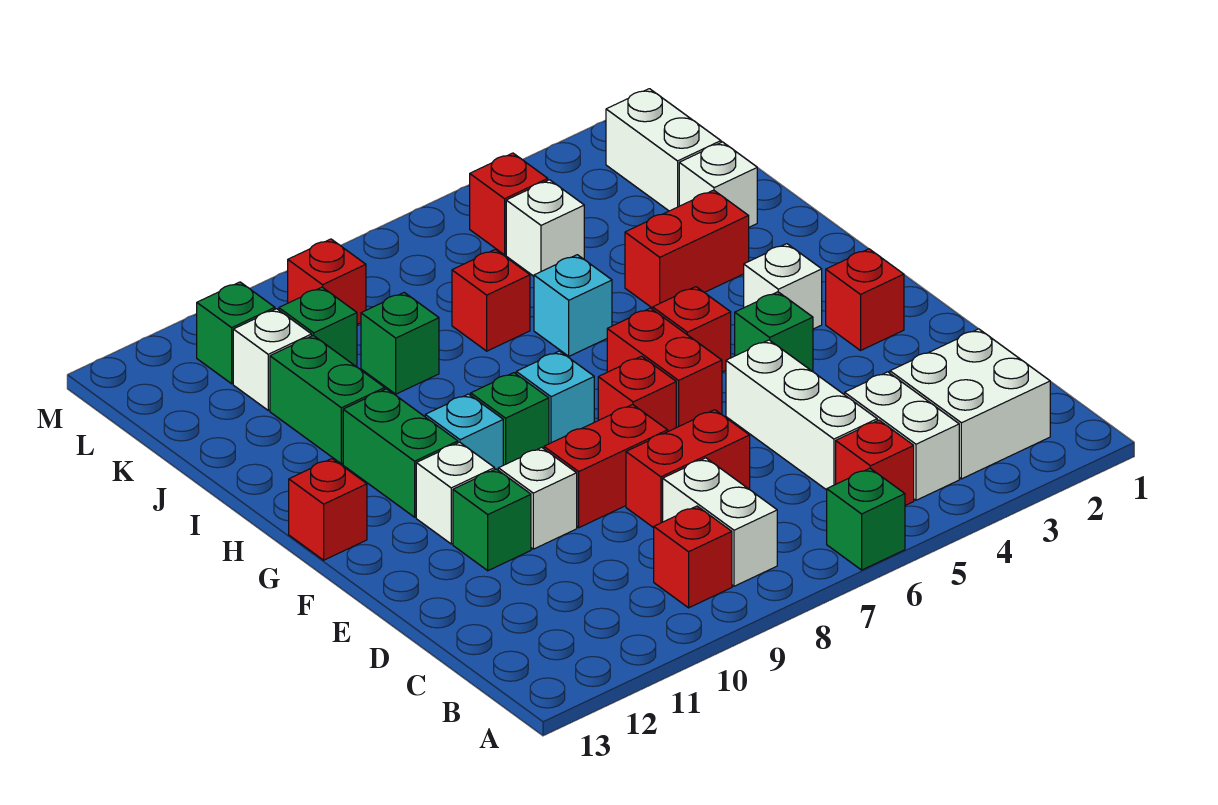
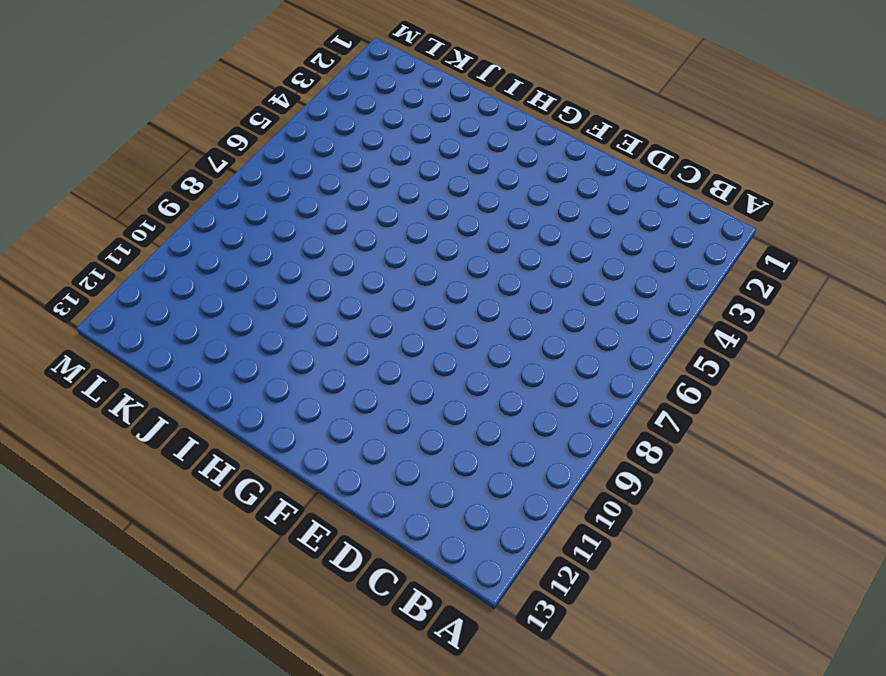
none -> green brick A6 level 1
none -> white brick B2:C3 level 1
none -> white brick B4:C4 level 1
none -> red brick B5 level 1

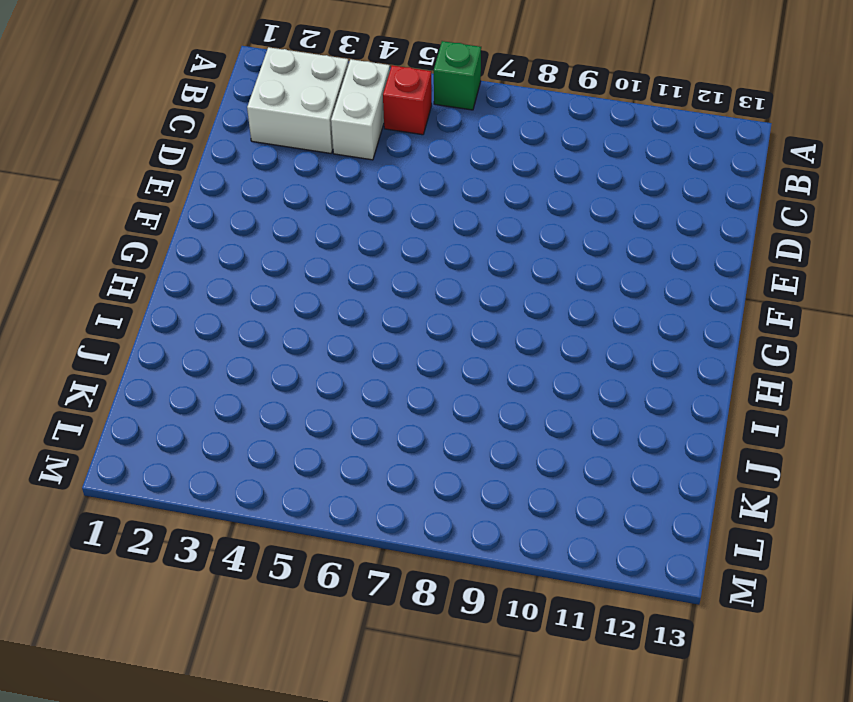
none -> white brick B8:C8 level 1
none -> red brick B9 level 1
none -> white brick C5:E5 level 1
none -> red brick D7:D8 level 1

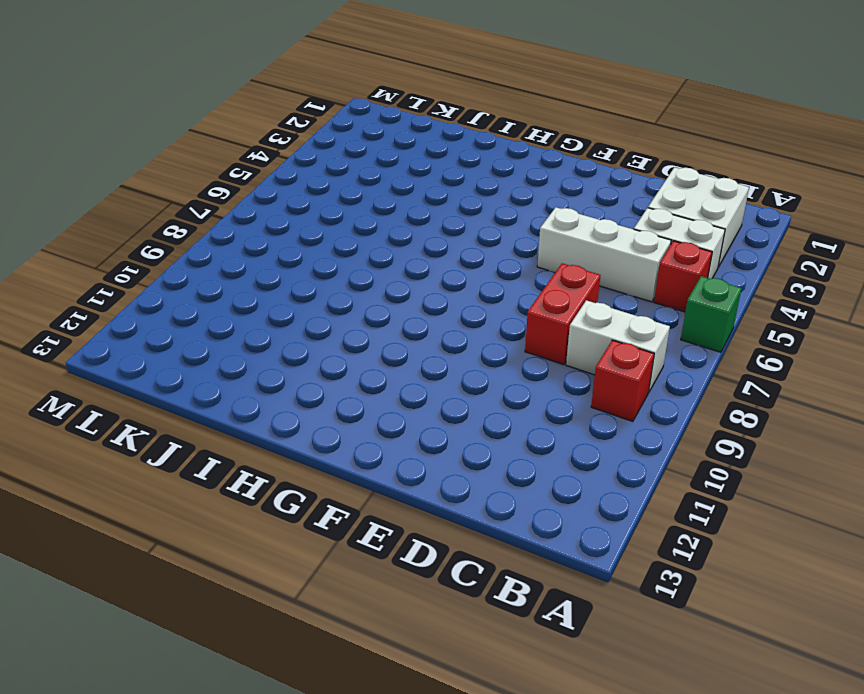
none -> red brick E8:E9 level 1
none -> white brick E10 level 1
none -> green brick E11 level 1
none -> red brick F2 level 1

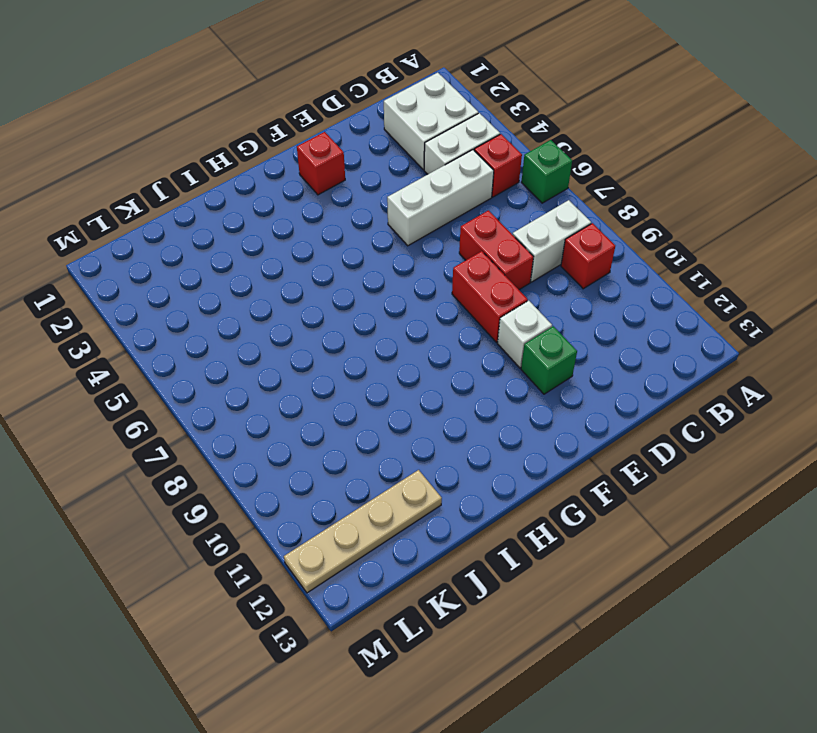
tan plate J12:M12 level 1 -> none
none -> green brick F4 level 1
none -> red brick F6:G6 level 1
none -> red brick F7 level 1
none -> white brick F11 level 1

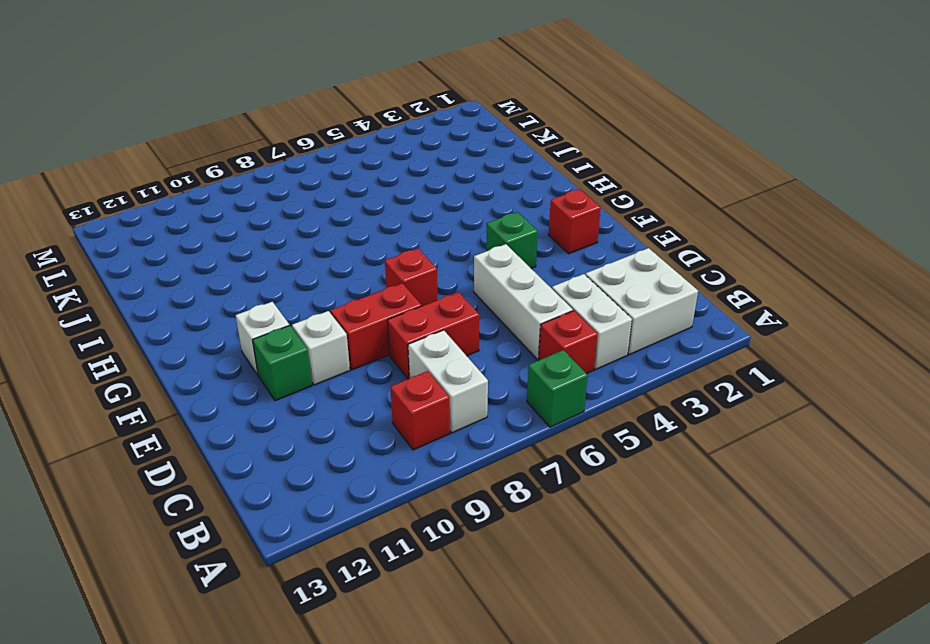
none -> red brick F6:G6 level 1
none -> white brick G3 level 1
none -> red brick G5 level 1
none -> cyan brick G8 level 1

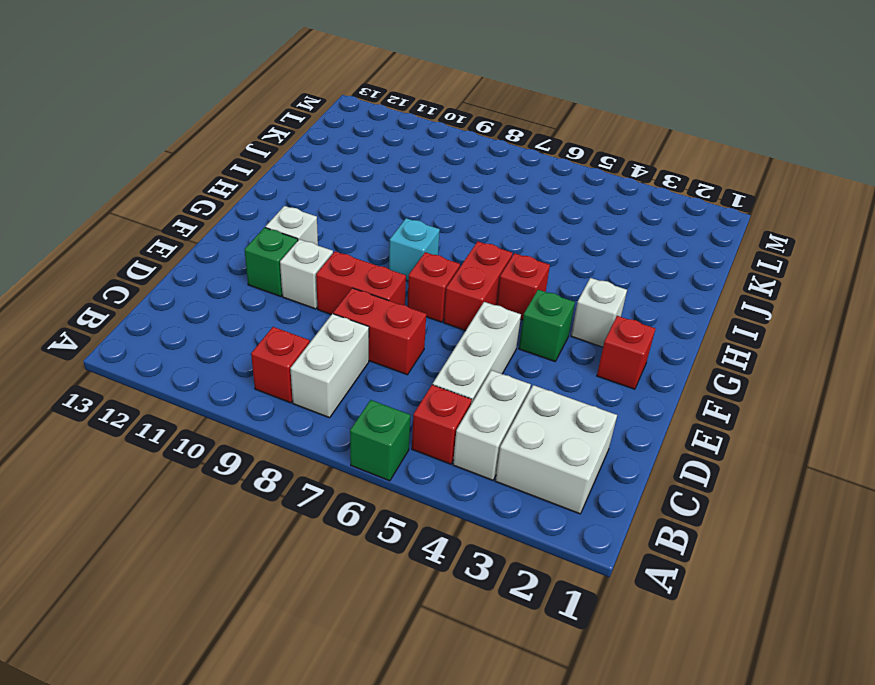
none -> green brick G9 level 1
none -> cyan brick G10 level 1
none -> green brick G11:H11 level 1
none -> red brick G13 level 1

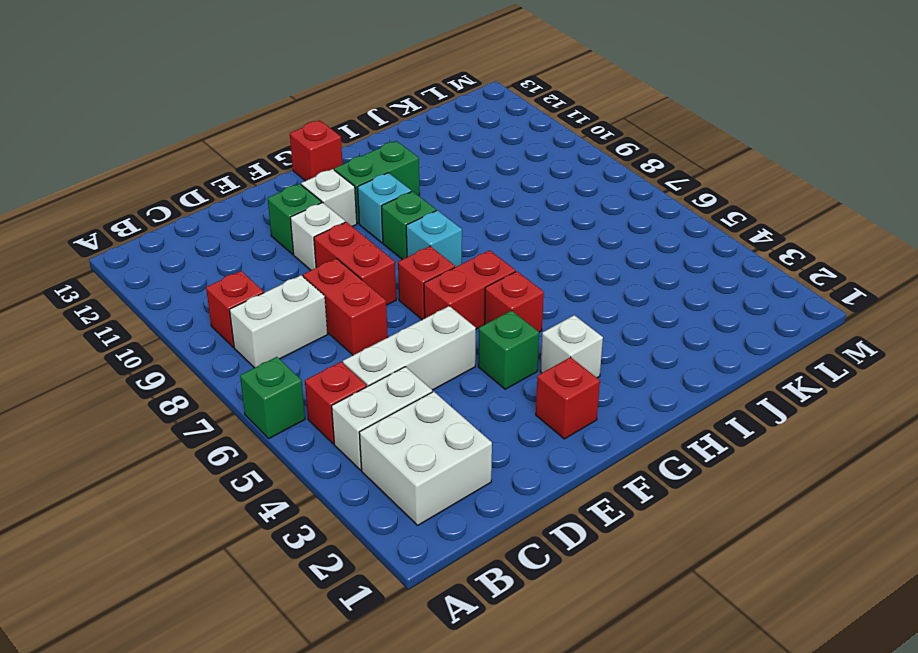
none -> red brick I3:I4 level 1
none -> cyan brick I6 level 1
none -> green brick I11:J11 level 1
none -> white brick J2 level 1

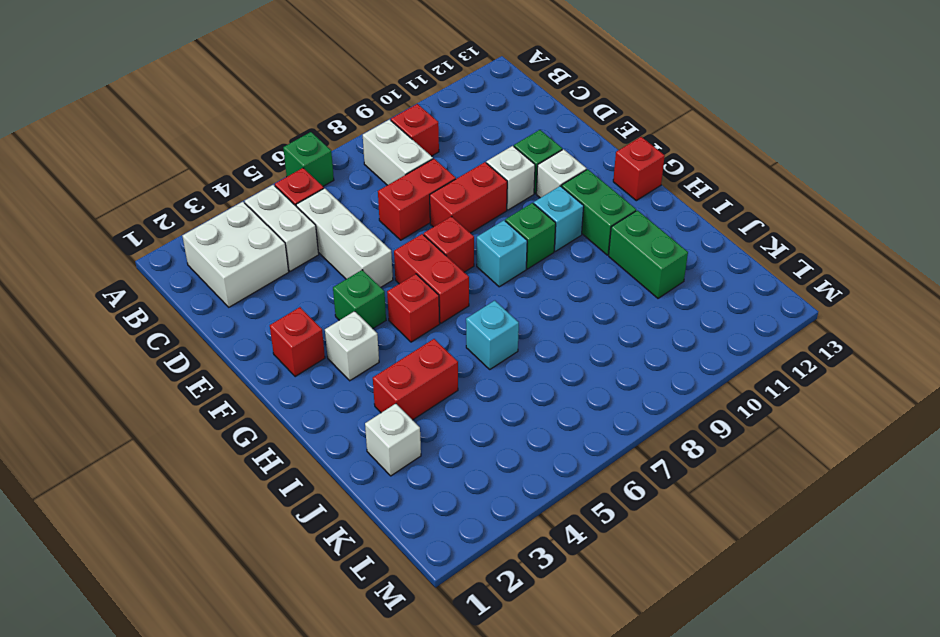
none -> red brick J7 level 1
none -> green brick J9 level 1
none -> white brick K2:L2 level 1
none -> white brick K5 level 1

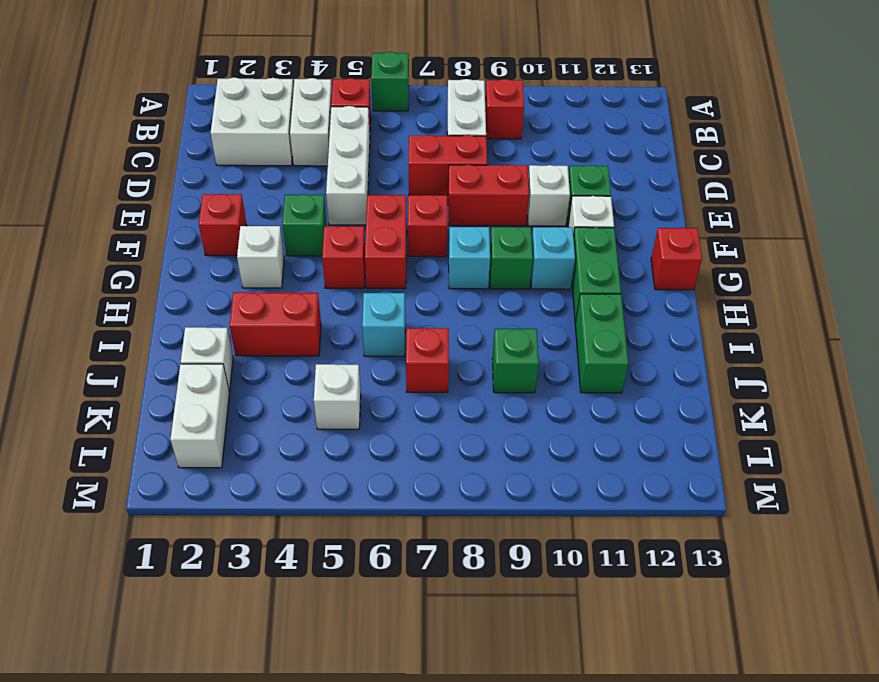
none -> green brick K10 level 1
none -> white brick K11 level 1
none -> red brick L5 level 1
none -> red brick L9 level 1

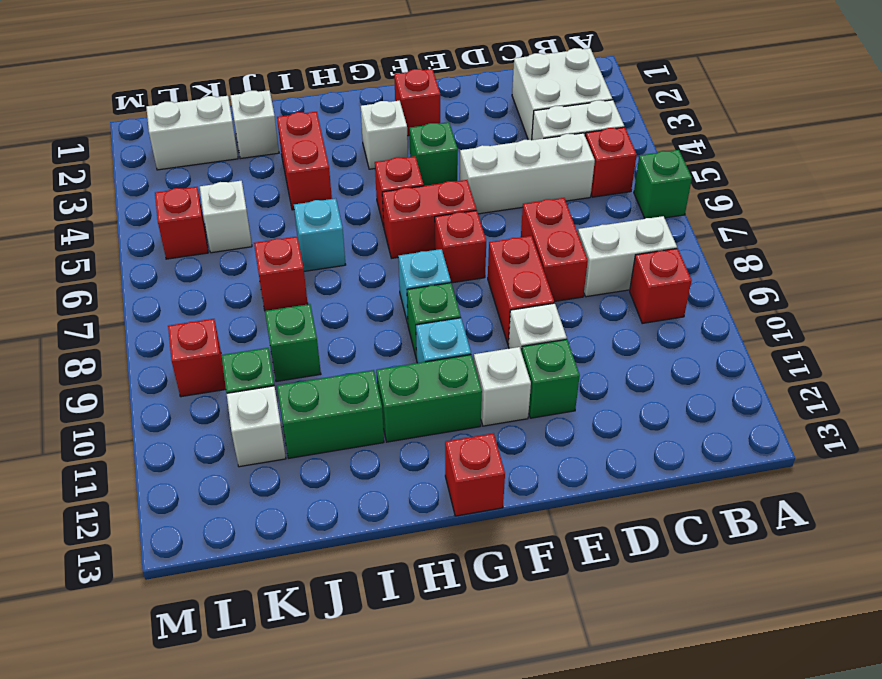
none -> green brick L11 level 1

